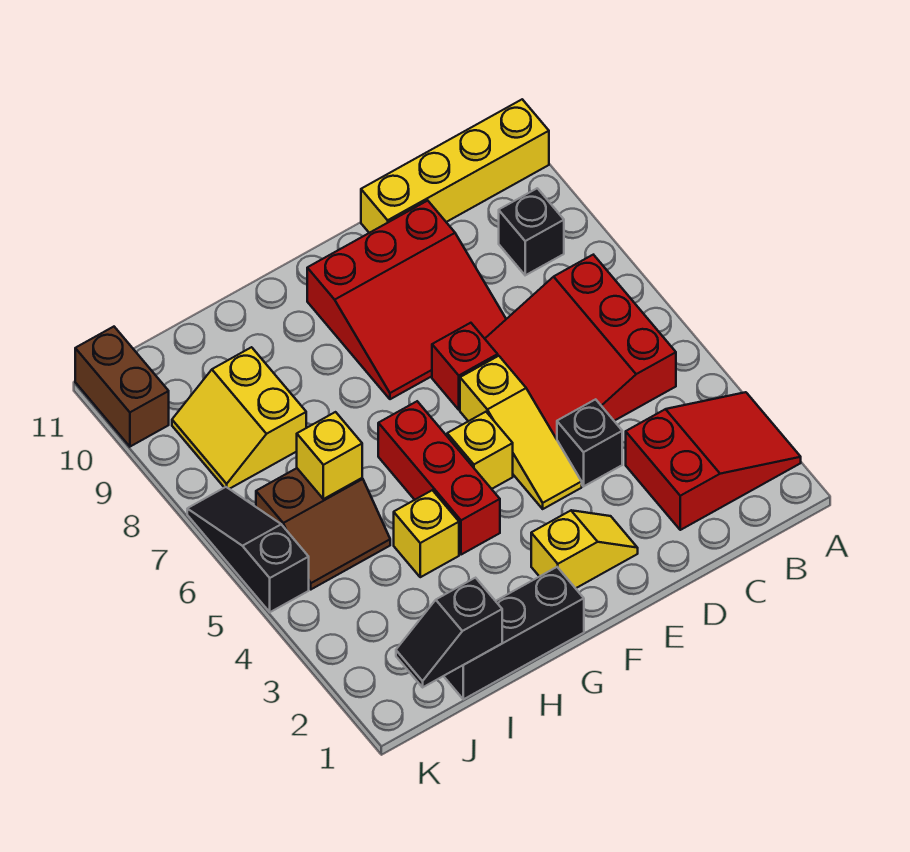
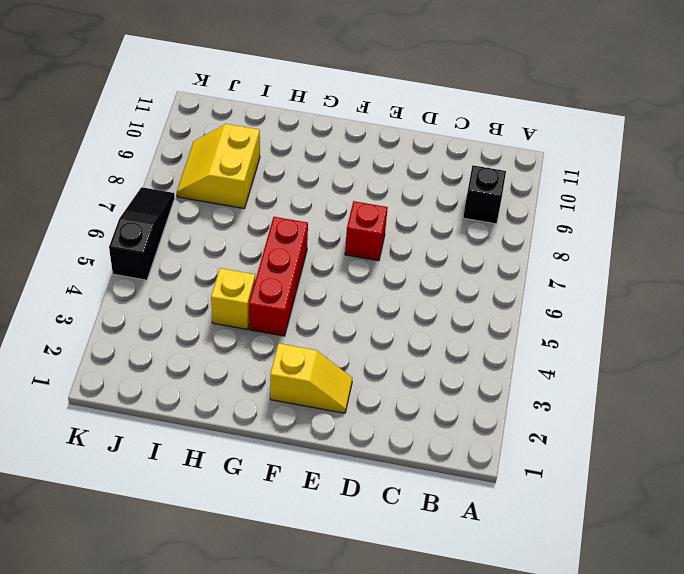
none -> red slope A2:C3 level 1 top C
none -> yellow brick A11:D11 level 1
none -> red slope B5:D7 level 1 top B

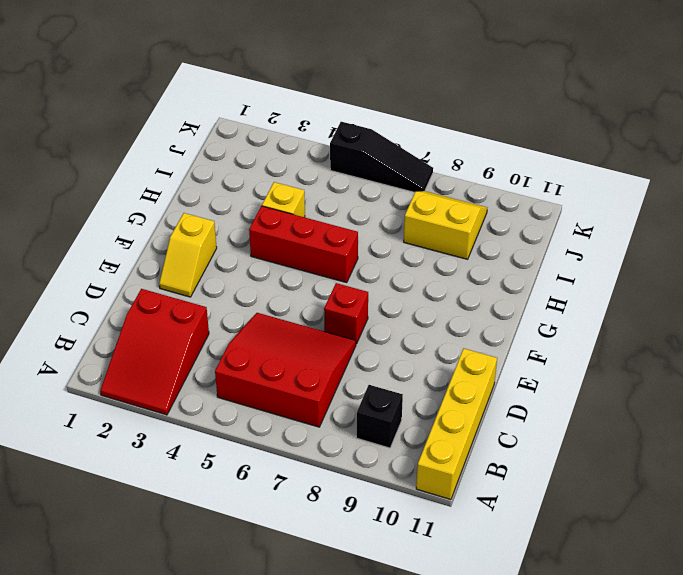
none -> black brick D4 level 1
none -> red slope D8:F10 level 1 top 10
none -> yellow slope E4:E6 level 1 top 6

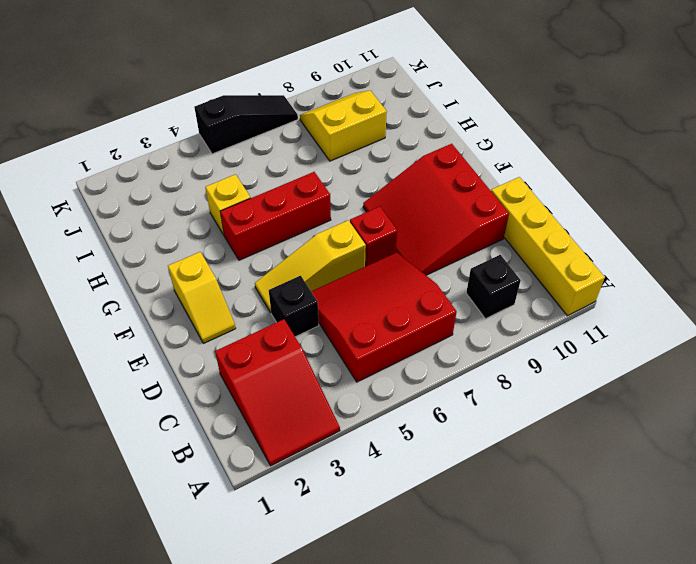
none -> yellow brick F5 level 1
none -> black brick G1:I1 level 1
none -> brown slope I5:J6 level 1 top 6

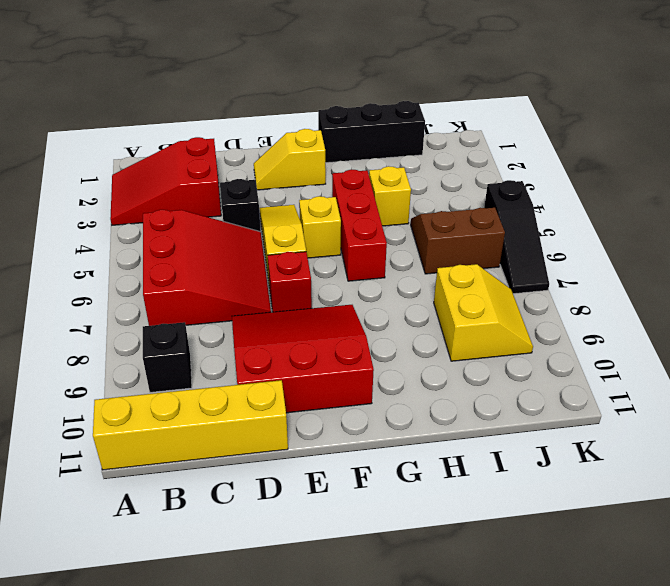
none -> brown brick K10:K11 level 1
none -> black slope I1:J1 level 2 top I
none -> yellow brick I6 level 2

